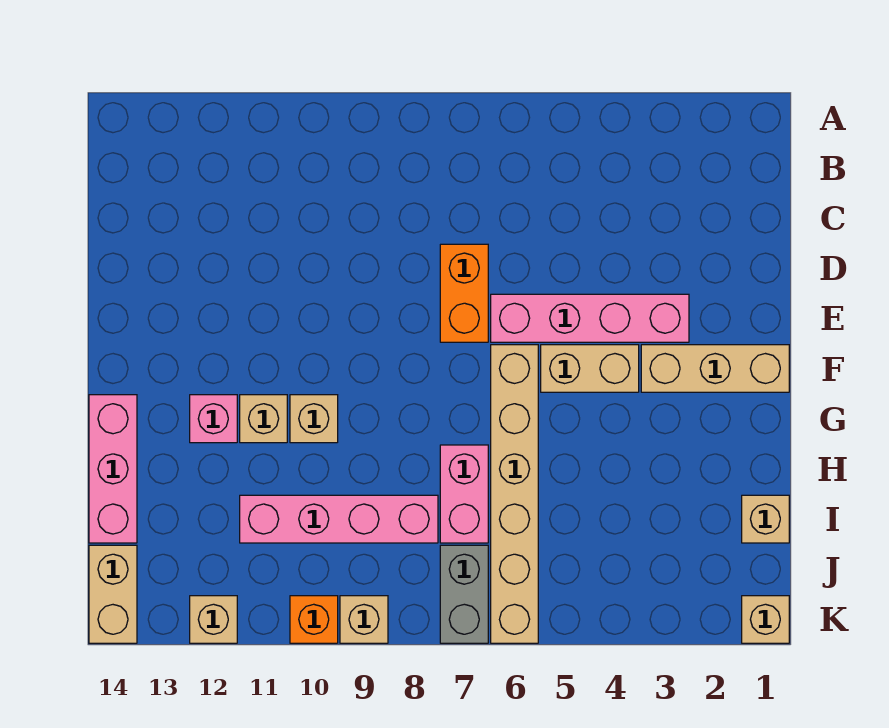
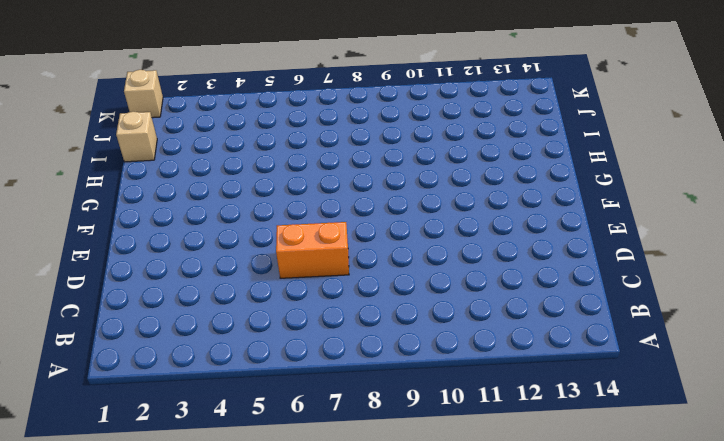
orange brick D6:D7 level 1 -> orange brick D7:E7 level 1
none -> pink brick E3:E6 level 1
none -> tan brick F1:F3 level 1
none -> tan brick F4:F5 level 1

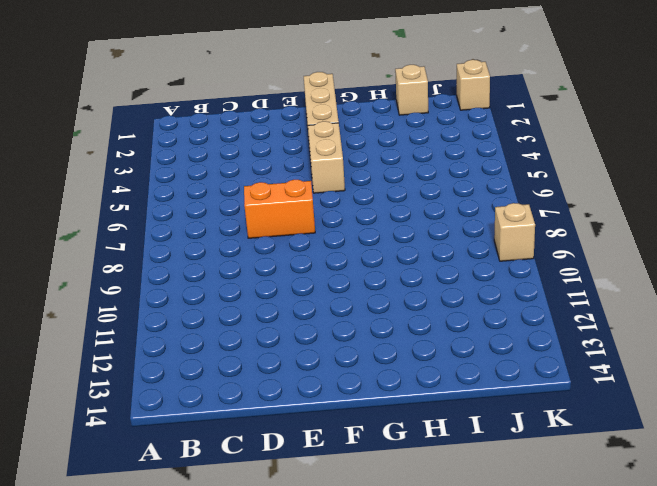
none -> pink brick E3:E6 level 1
none -> tan brick F6:K6 level 1
none -> tan brick G10 level 1

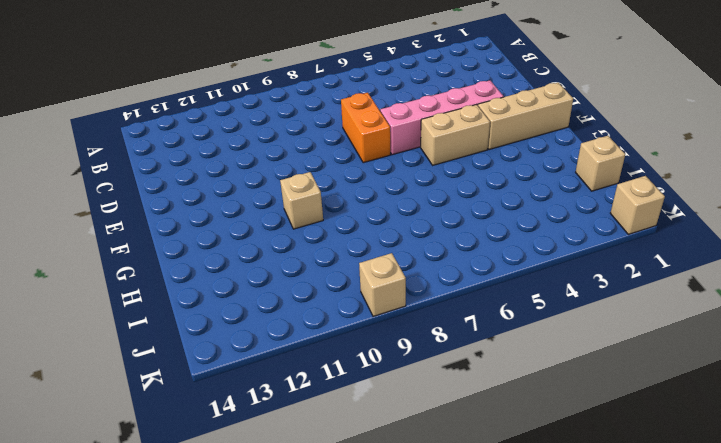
none -> tan brick F6:K6 level 1
none -> tan brick G11 level 1
none -> pink brick G12 level 1

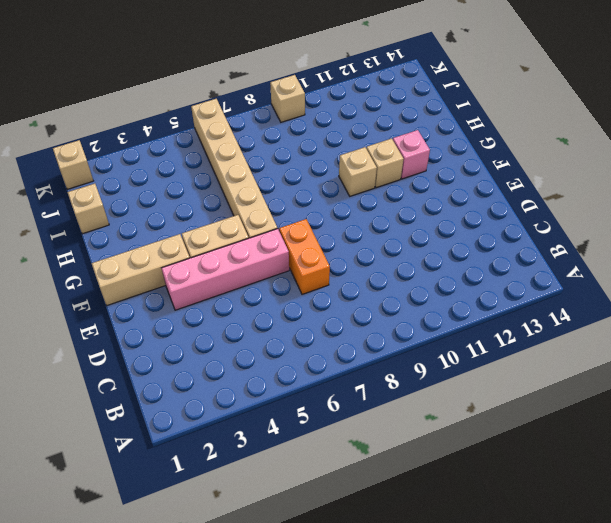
none -> pink brick G14:I14 level 1
none -> pink brick H7:I7 level 1
none -> pink brick I8:I11 level 1

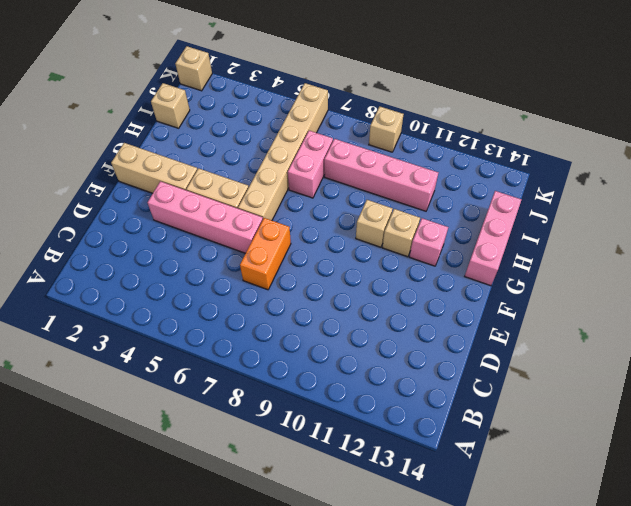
none -> grey brick J7:K7 level 1
none -> tan brick J14:K14 level 1
none -> orange brick K10 level 1

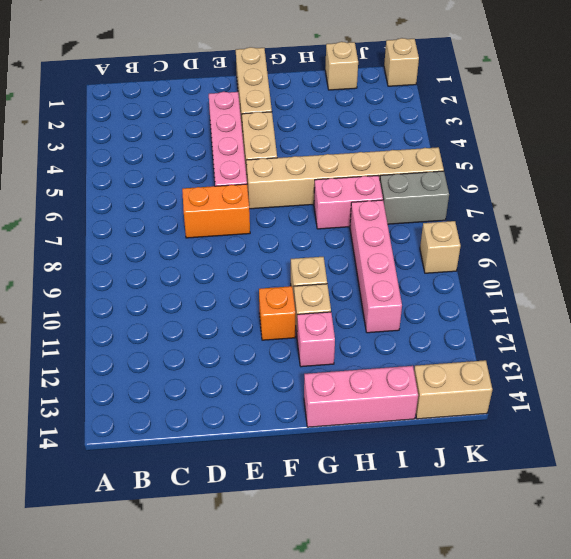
orange brick F11 level 1 -> orange brick K10 level 1
none -> tan brick K12 level 1

